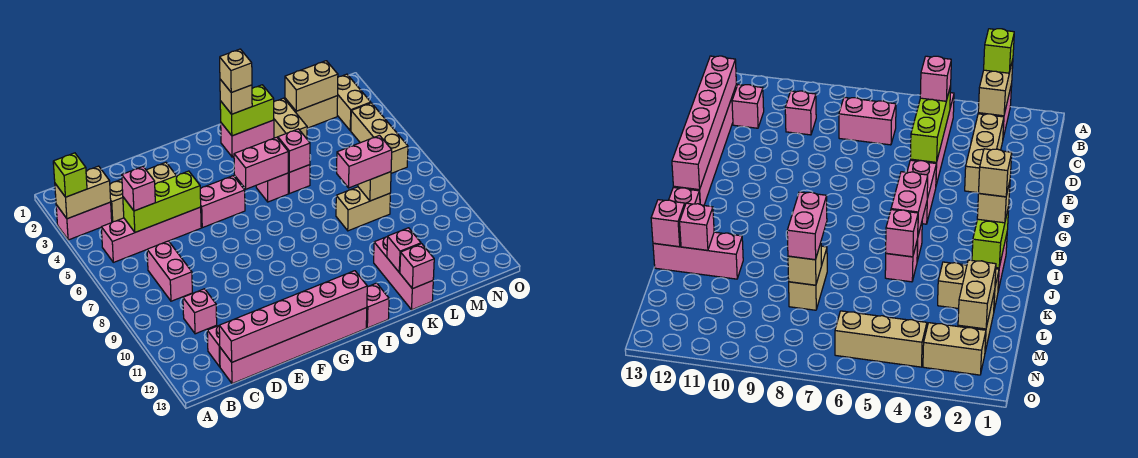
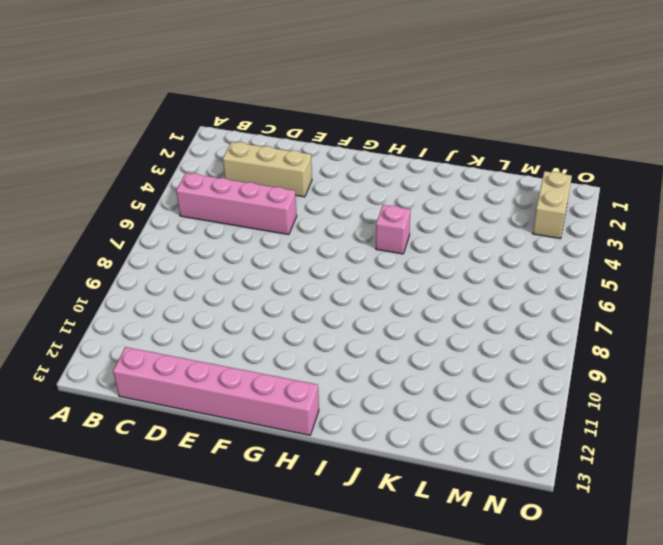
none -> pink brick A3:B3 level 1
none -> pink brick C7:C8 level 1
none -> pink brick C10 level 1
none -> pink brick C12 level 1

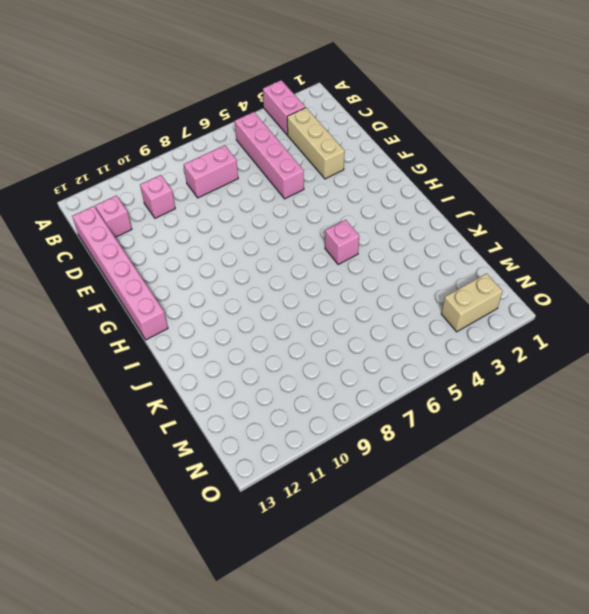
none -> pink brick F5:G5 level 1
none -> pink brick I2:J2 level 1
none -> pink brick I13 level 1
none -> pink brick J5 level 1

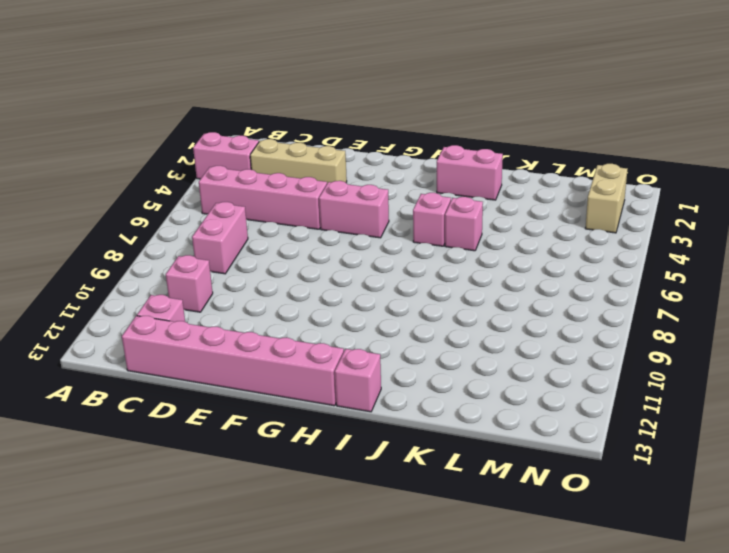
none -> tan brick K2:K3 level 1
none -> tan brick K8:L8 level 1
none -> pink brick K11:K13 level 1
none -> tan brick L2:M2 level 1

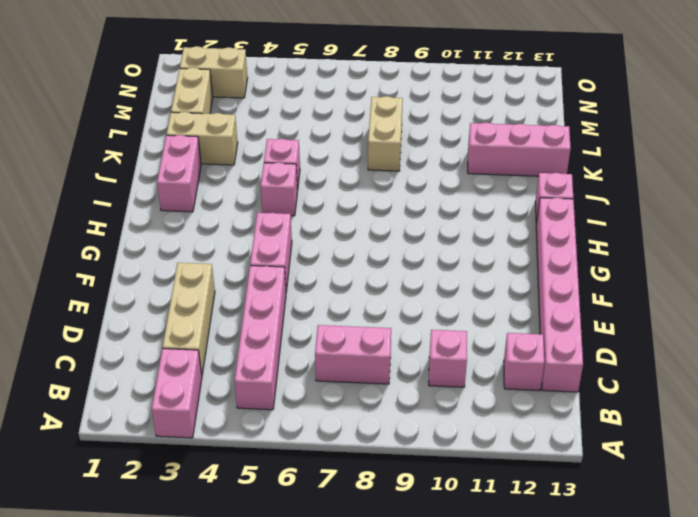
none -> tan brick N4:N6 level 1
none -> tan brick A3:B3 level 2
none -> lime brick C5:E5 level 2
none -> pink brick C13:H13 level 2

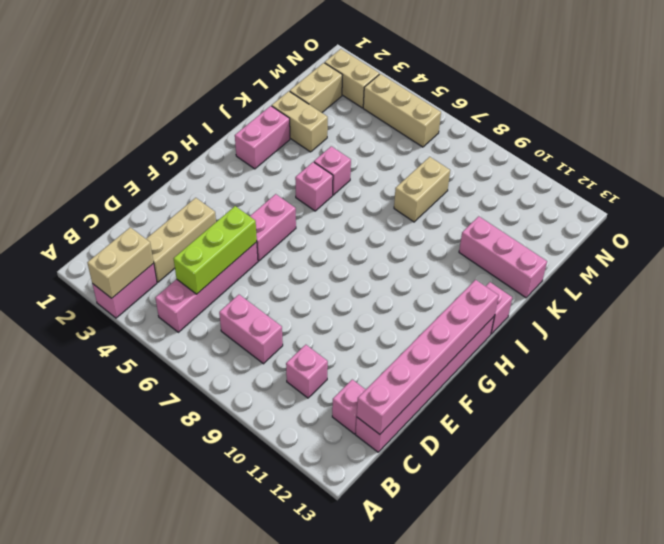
none -> pink brick H5:I5 level 2
none -> lime brick I2:J2 level 2
none -> pink brick J5 level 2
none -> pink brick K12 level 2

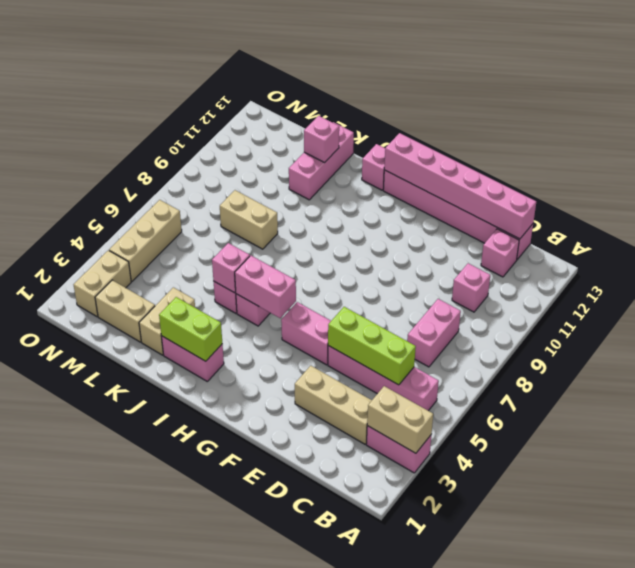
none -> pink brick K13 level 2
none -> tan brick L2:M2 level 2
none -> tan brick L8 level 2
none -> lime brick A3 level 3

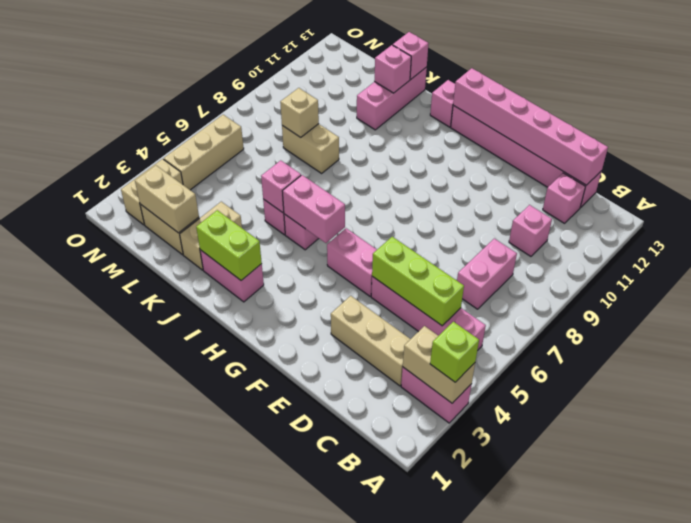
none -> pink brick C5 level 3
none -> tan brick I2 level 3
none -> pink brick K8:L8 level 3
none -> tan brick I2 level 4

